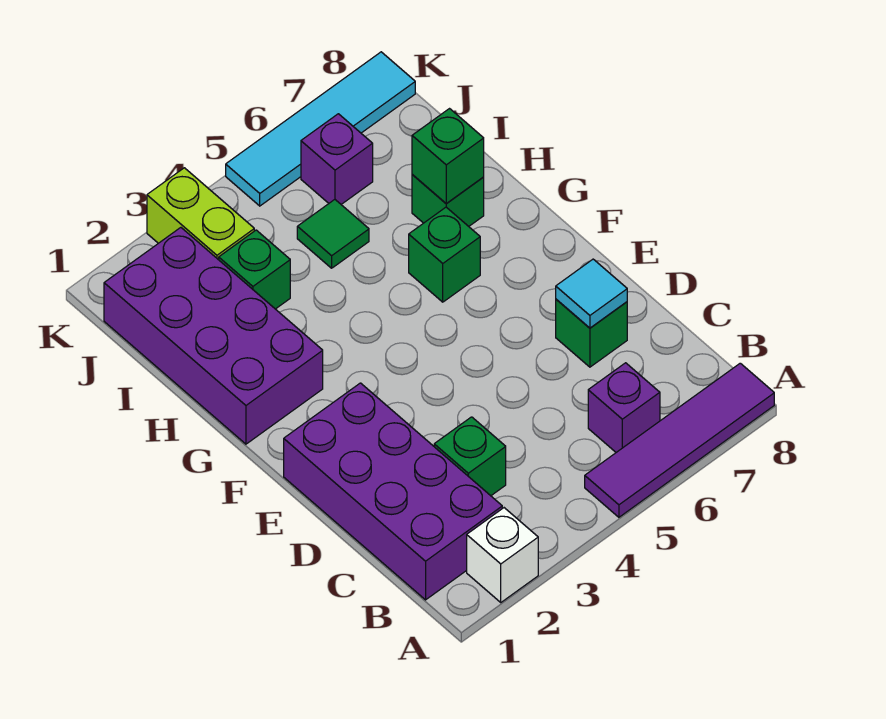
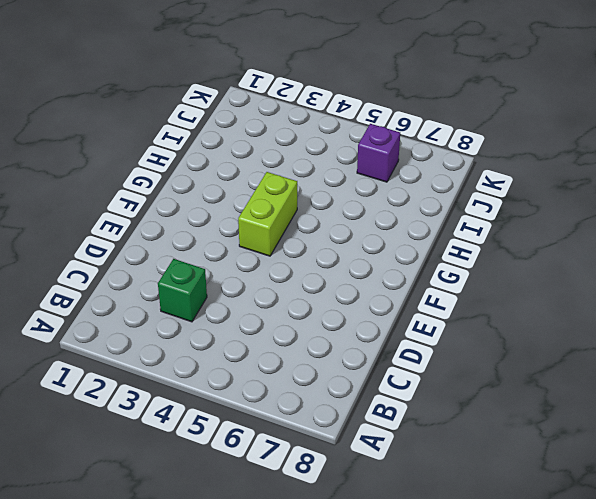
lime brick F4:G4 level 1 -> lime brick J3:K3 level 1
none -> white brick A2 level 1
none -> purple tile A5:A8 level 1
none -> purple brick B1:E2 level 1

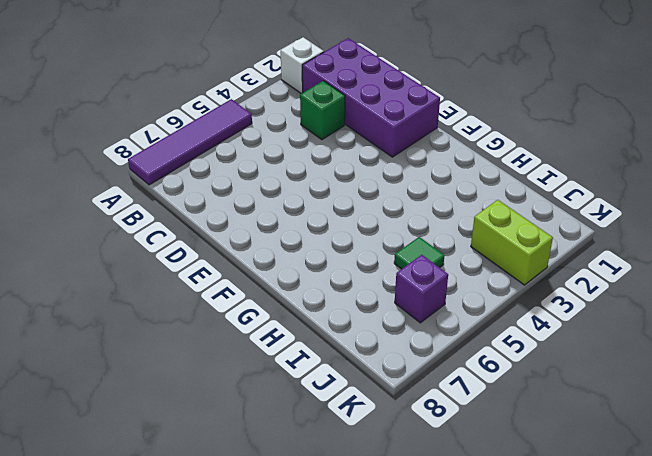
none -> purple brick B6 level 1
none -> green brick D7 level 1
none -> purple brick G1:J2 level 1

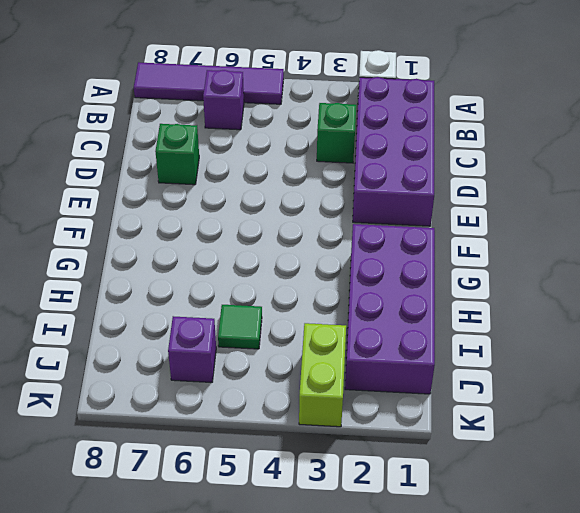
none -> green brick G6 level 1
none -> green brick H7 level 1
none -> green brick I3 level 1

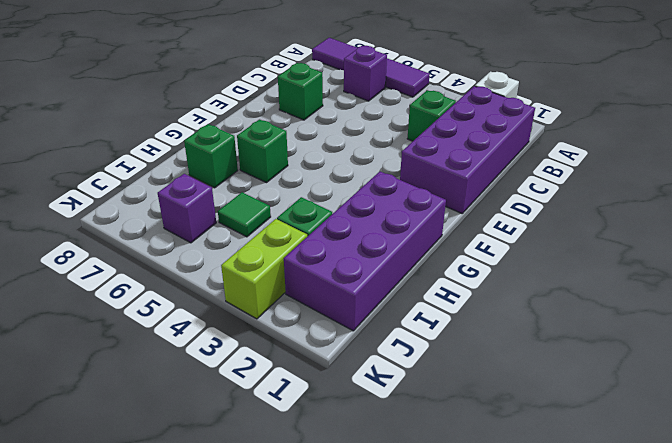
none -> cyan tile K5:K8 level 1
none -> cyan tile D7 level 2
none -> green brick H7 level 2

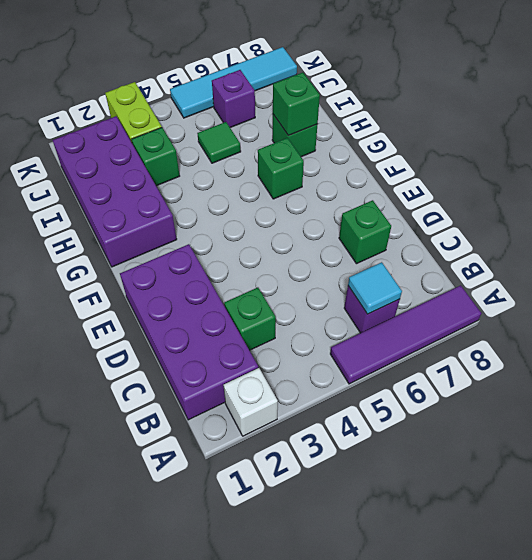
cyan tile B6 level 2 -> cyan tile D7 level 2

